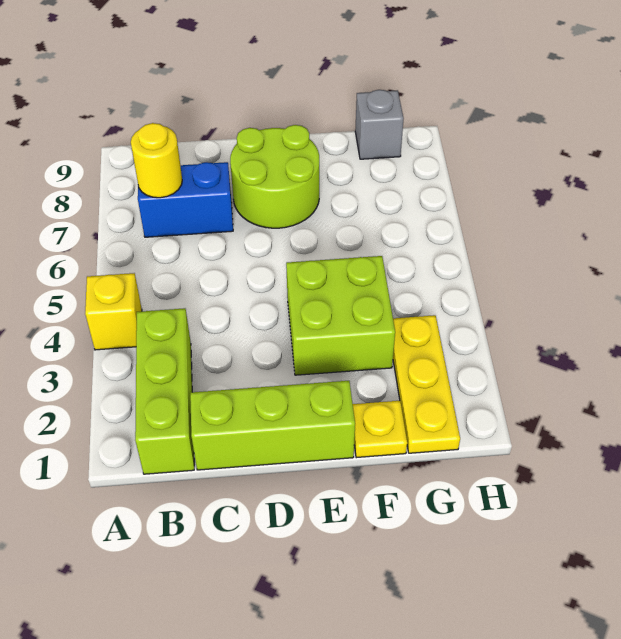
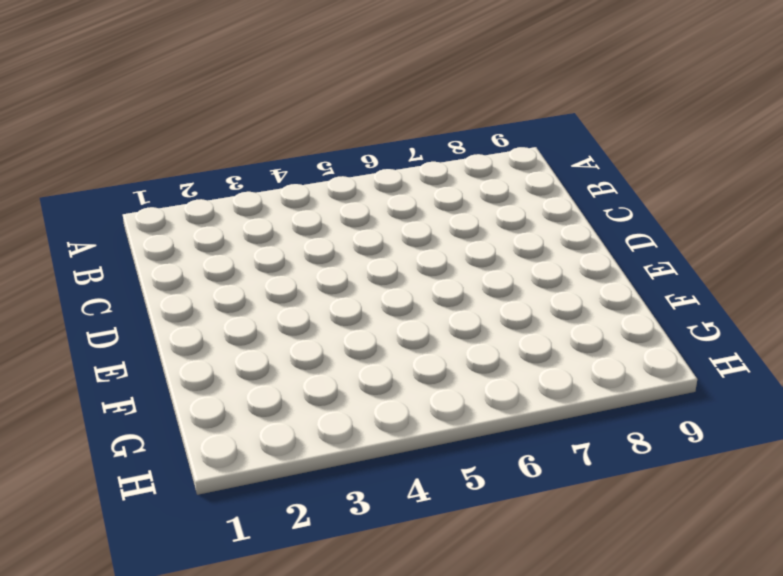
none -> yellow brick A4 level 1
none -> lime brick B1:B3 level 1

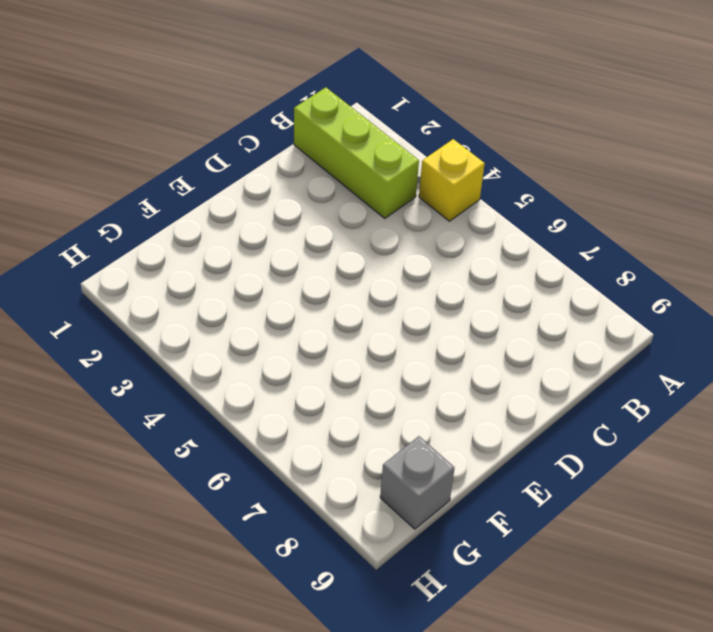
none -> blue brick B7:C7 level 1
none -> lime brick C1:E1 level 1

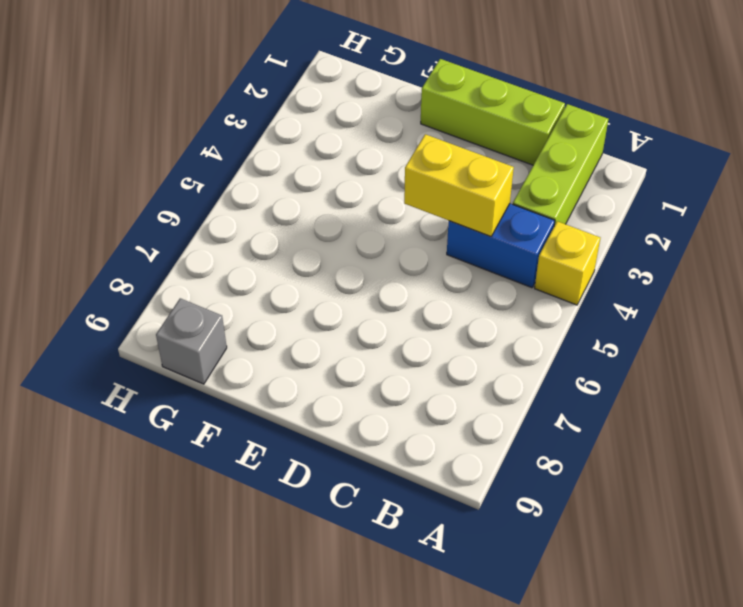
blue brick B4:C4 level 1 -> blue brick B7:C7 level 1
yellow brick C4:D4 level 2 -> none
none -> lime round brick D7:E8 level 1
none -> lime brick E3:F4 level 1

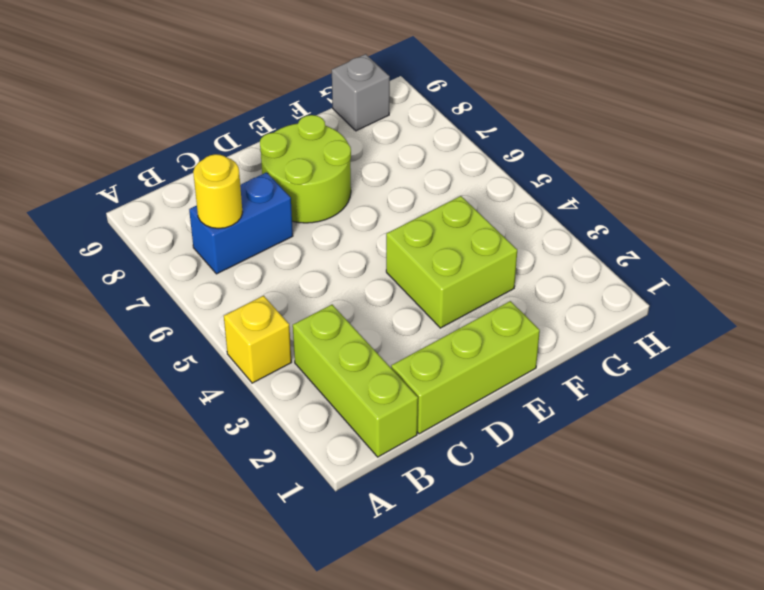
none -> yellow plate F1 level 1
none -> yellow plate G1:G3 level 1

